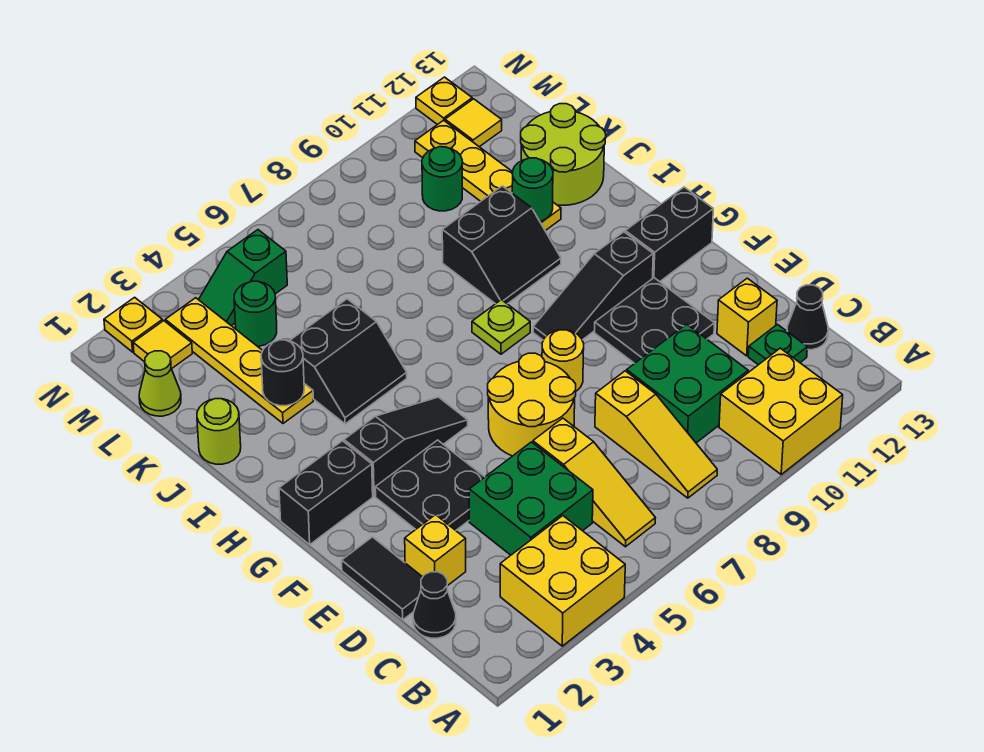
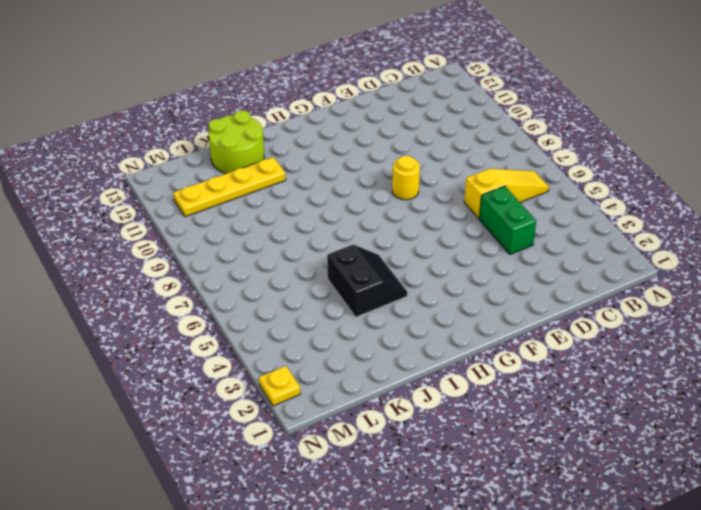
green brick D4:D5 level 1 -> green brick C4:D5 level 1
none -> yellow brick A3:B4 level 1
none -> yellow brick A10:B11 level 1
none -> yellow slope B8:D8 level 1 top D
none -> black cone C1 level 1

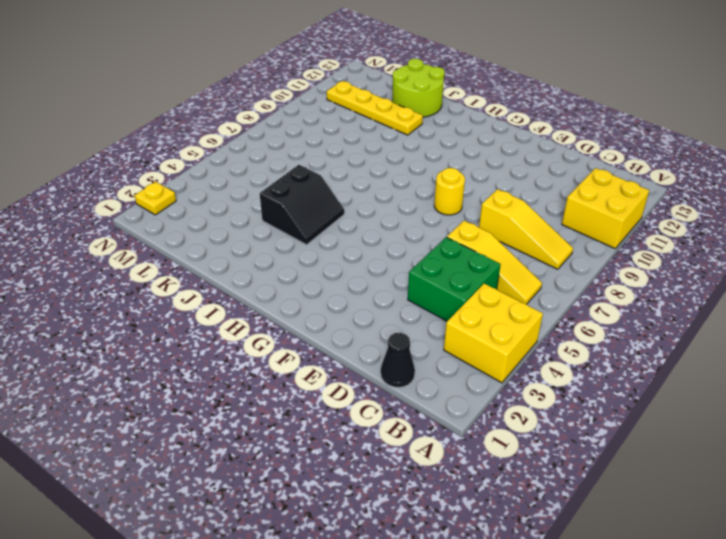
none -> green brick C9:D10 level 1
none -> green plate C12 level 1
none -> black cone C13 level 1
none -> black tile D1:E1 level 1

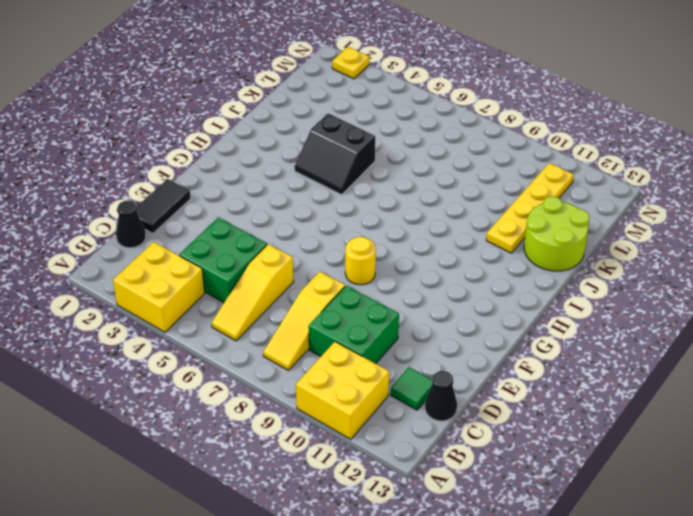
green tile C12 level 1 -> green plate C12 level 1
none -> yellow brick D2 level 1
none -> yellow brick D12 level 1
none -> black plate E3:F4 level 1
none -> yellow round brick E6:F7 level 1

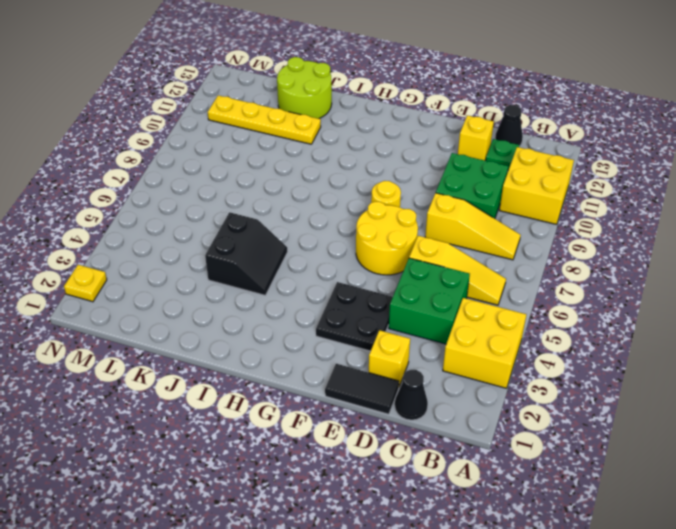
none -> black plate E10:F11 level 1
none -> black brick G1:G2 level 1
none -> black slope G3:G5 level 1 top 3
none -> black slope G9:G11 level 1 top 11

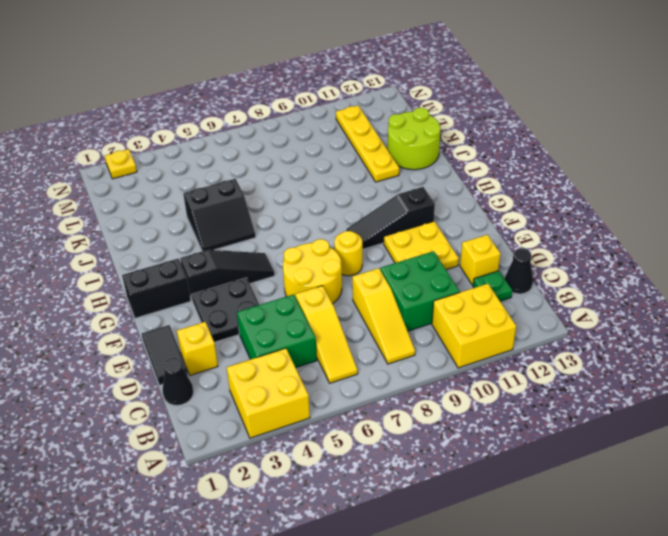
yellow plate E10:F11 level 1 -> black plate E10:F11 level 1
none -> black brick G12:G13 level 1
none -> lime plate H8 level 1
none -> black slope I9:J10 level 1 top J
none -> lime round brick J1 level 1

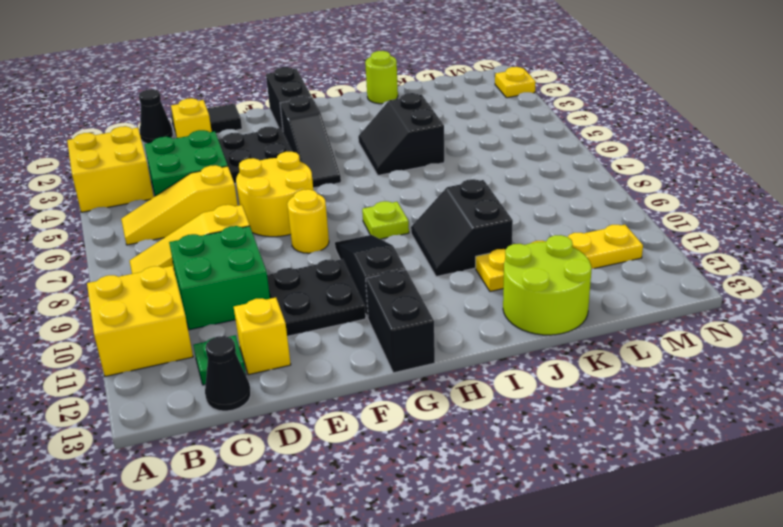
none -> yellow plate J3:M3 level 1
none -> lime cone L1 level 1
none -> green round brick L4 level 1
none -> green round brick L10 level 1

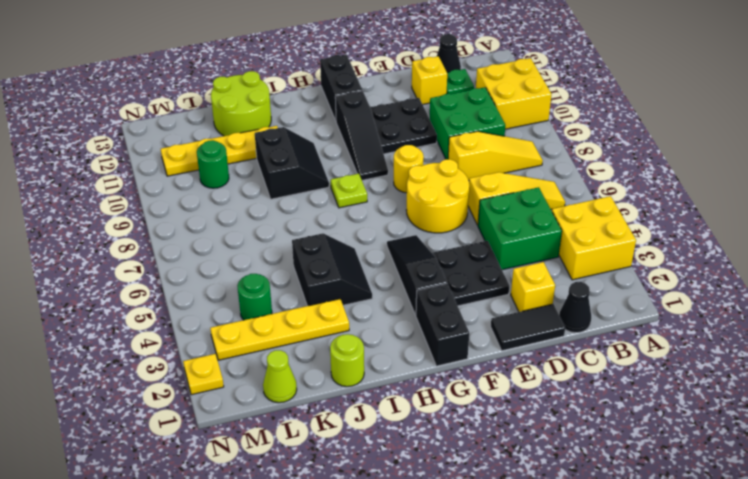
none -> yellow tile M2 level 1
none -> green slope M4:M5 level 1 top 5
none -> yellow tile M12 level 1
none -> yellow plate N12 level 1

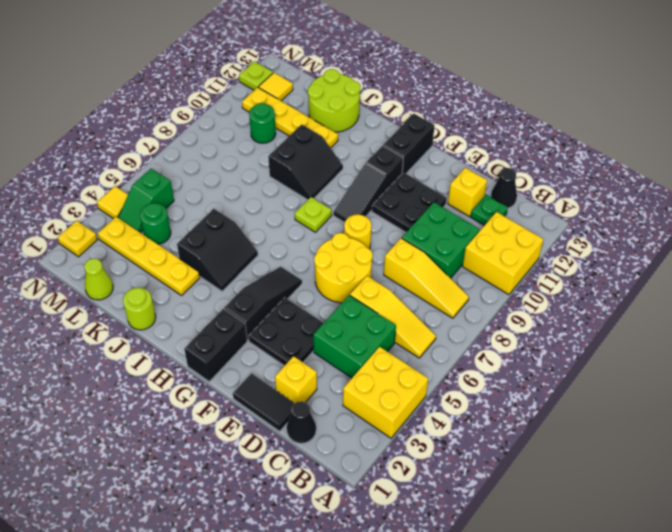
yellow tile N4 level 1 -> yellow tile M2 level 1
lime plate N12 level 1 -> yellow plate N12 level 1
none -> black round brick J3 level 2
none -> green round brick J11 level 2

